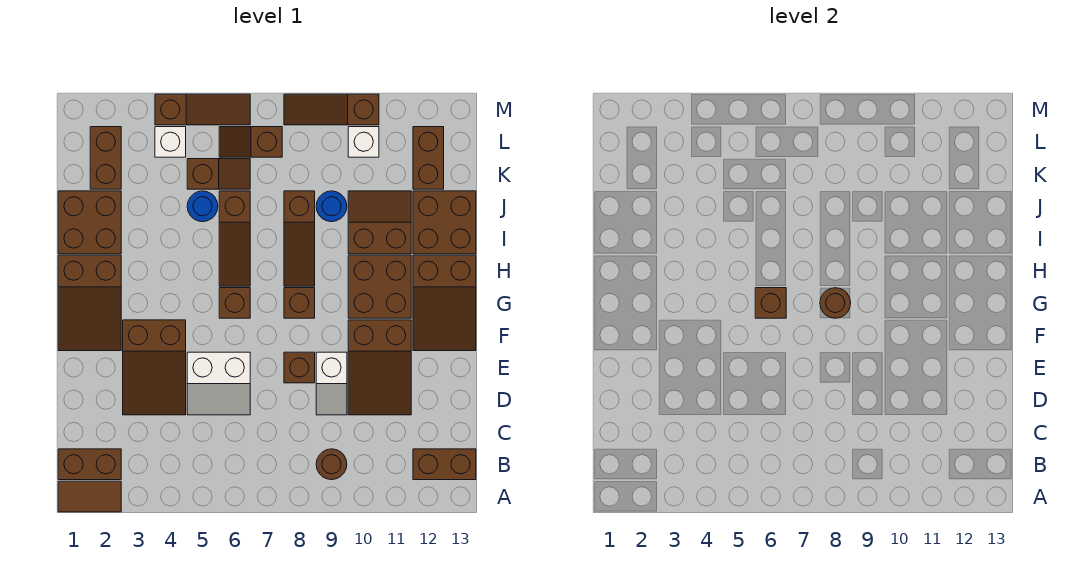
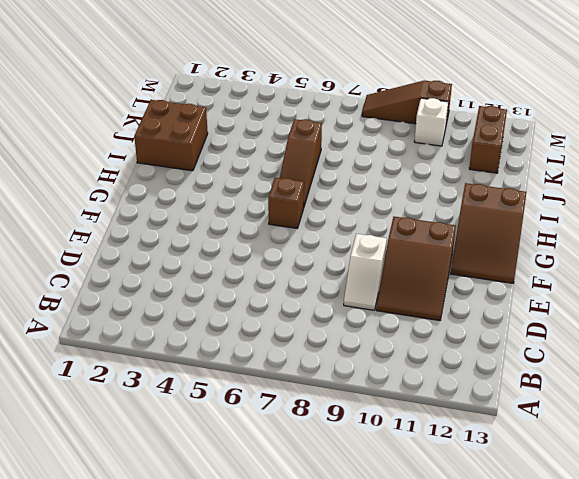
none -> brown tile A1:A2 level 1
none -> brown brick B1:B2 level 1
none -> brown round brick B9 level 1
none -> brown brick B12:B13 level 1

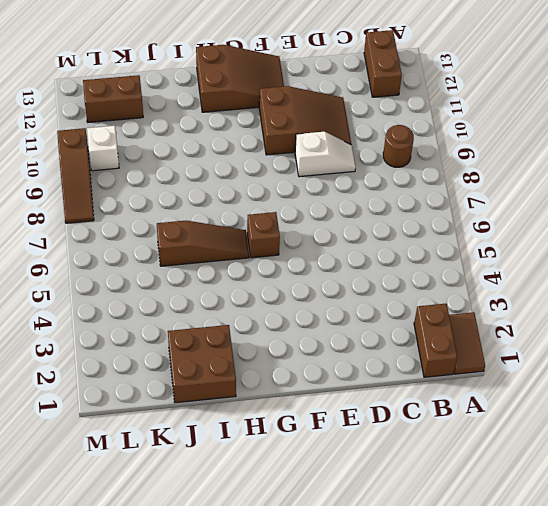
none -> brown slope D3:F4 level 1 top F
none -> white slope D5:E6 level 1 top E
none -> brown brick E8 level 1
none -> brown slope F1:H2 level 1 top H

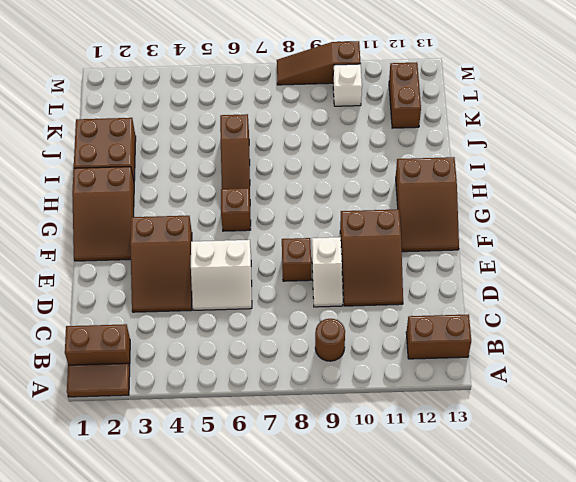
none -> brown brick G8 level 1
none -> brown brick G10:H11 level 1
none -> brown slope H8:J8 level 1 top J
none -> brown slope I10:J11 level 1 top I

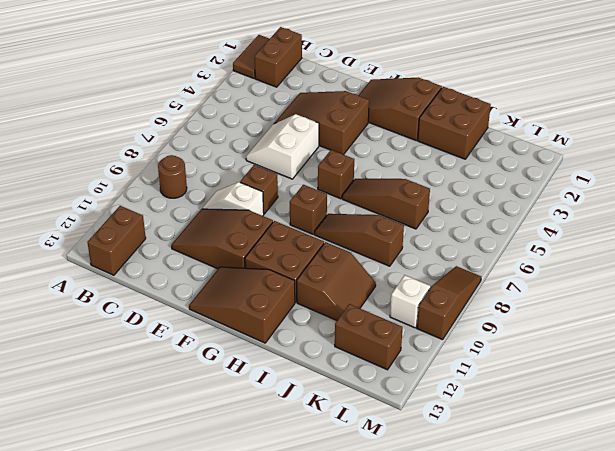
none -> brown brick I12:J13 level 1
none -> blue round brick J5 level 1
none -> blue round brick J9 level 1
none -> brown brick K2:L2 level 1

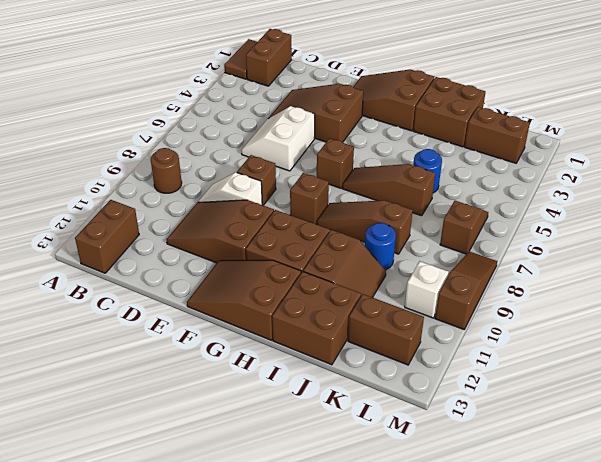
none -> brown slope K5:K6 level 1 top 5
none -> white brick L4 level 1
none -> brown slope M4:M6 level 1 top 4
none -> brown brick G6 level 2

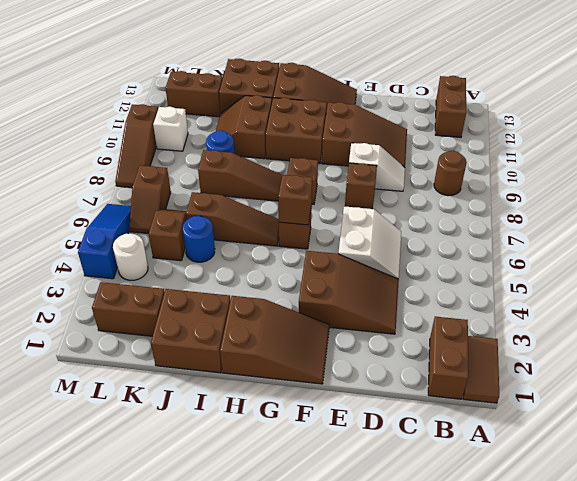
white round brick L4 level 1 -> white brick L4 level 1
blue slope M4:M6 level 1 top 4 -> brown slope M4:M6 level 1 top 4
none -> brown round brick G8 level 2

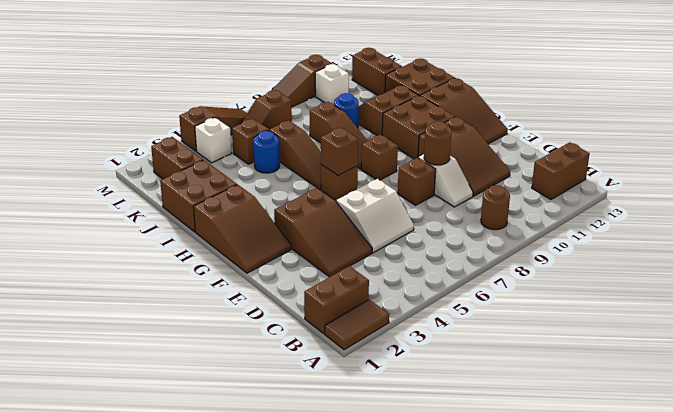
brown round brick E9 level 2 -> brown round brick G8 level 2

